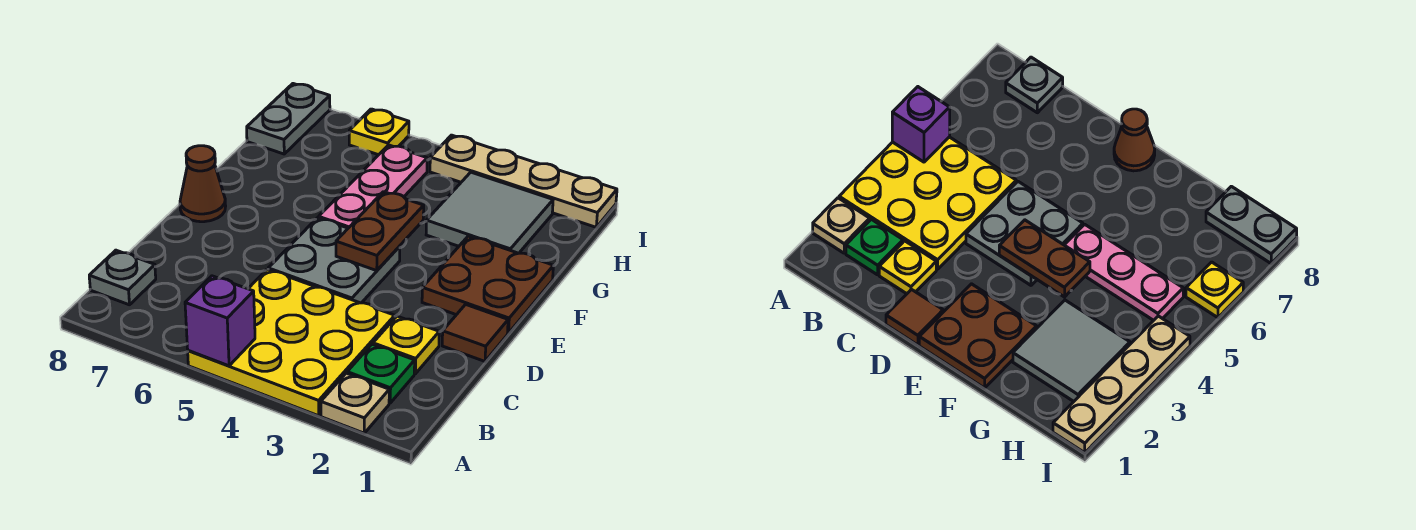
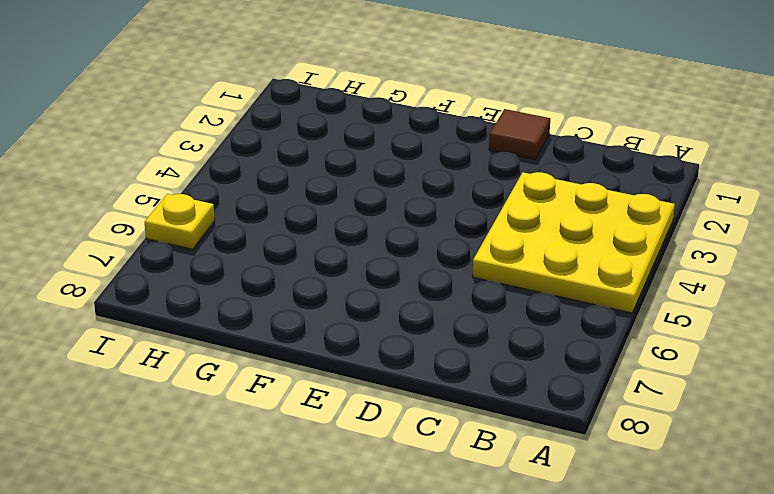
none -> tan plate A2 level 1
none -> green plate B2 level 1
none -> grey plate B8 level 1

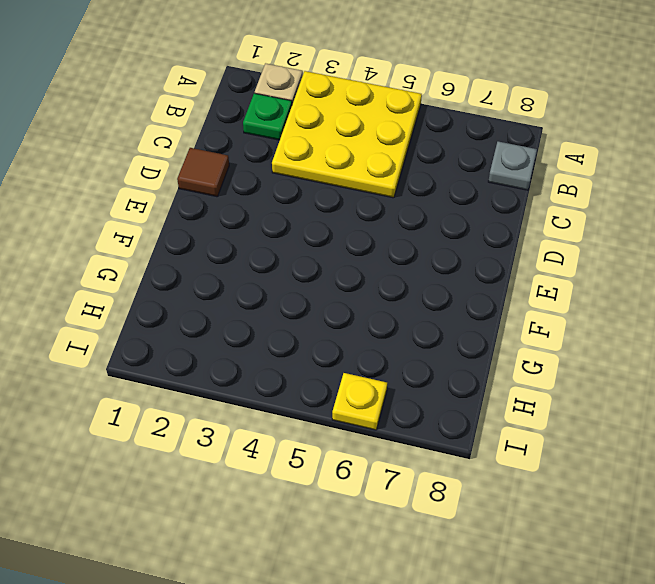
none -> yellow plate C2 level 1
none -> grey plate D4:E5 level 1
none -> brown plate E1:F2 level 1

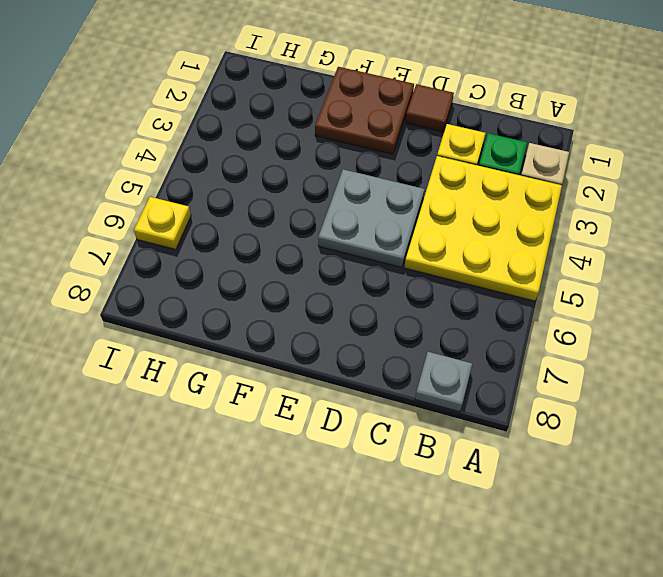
none -> brown cone E8 level 1
none -> pink plate F5:H5 level 1
none -> grey tile G2:H3 level 1

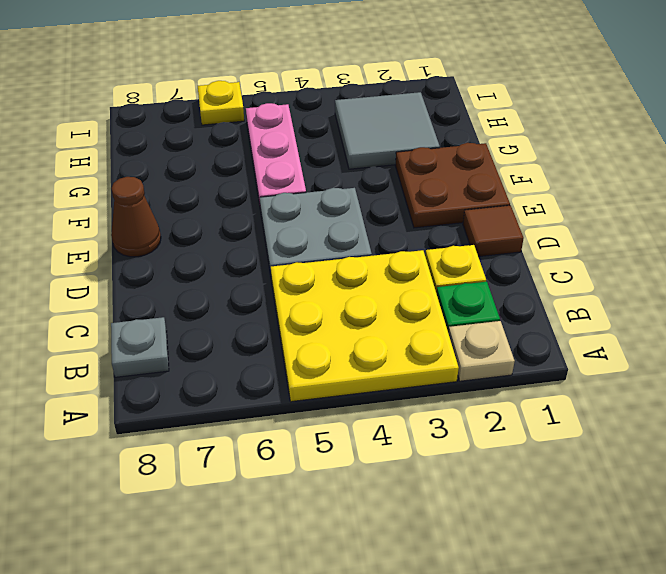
none -> grey plate H8:I8 level 1
none -> tan plate I1:I4 level 1
none -> purple brick A5 level 2

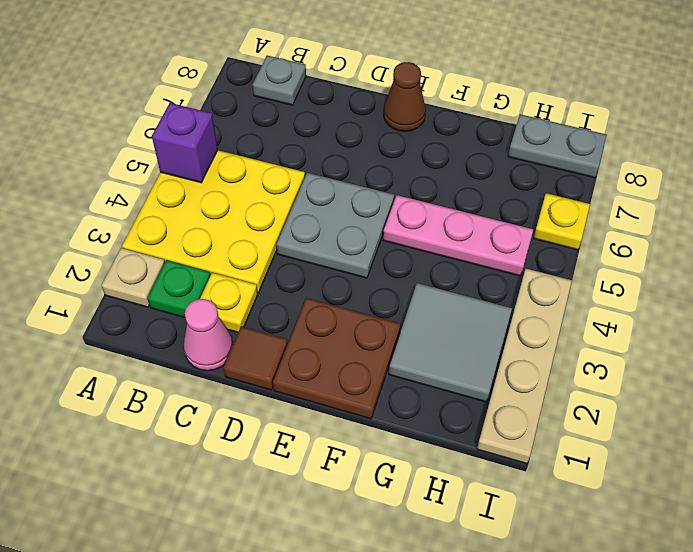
pink cone C1 level 1 -> none
none -> brown plate E4:F4 level 2

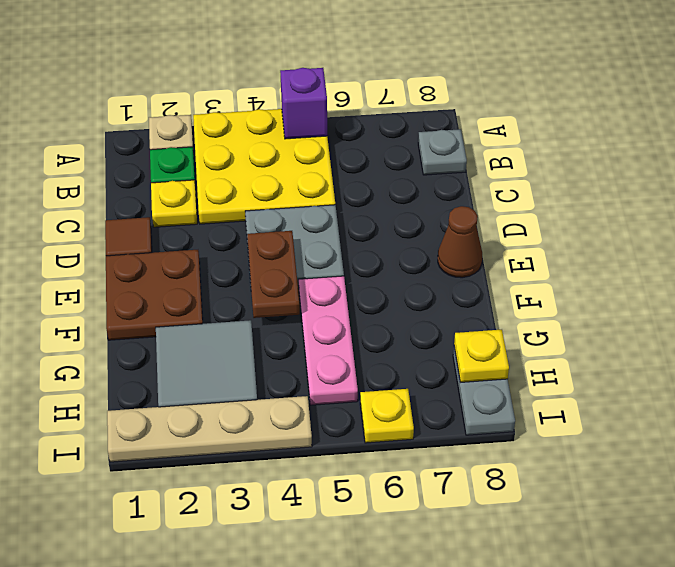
yellow plate H8 level 2 -> none

